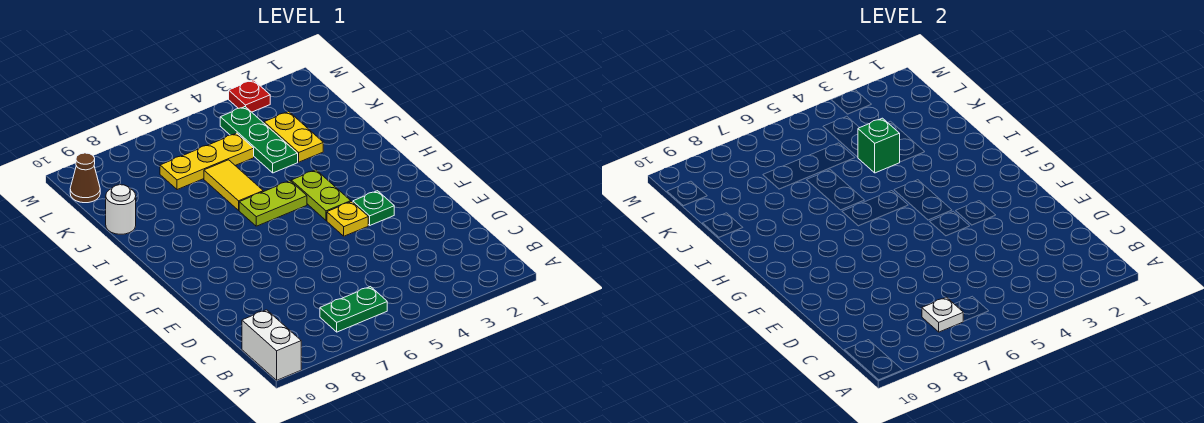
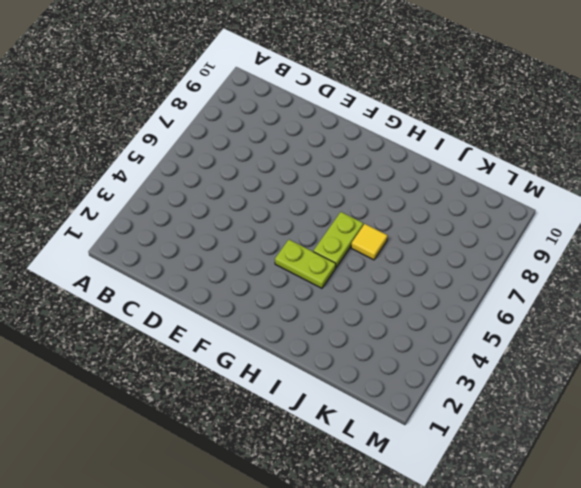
yellow tile I6 level 1 -> yellow tile I6:J6 level 1
none -> white brick A10:B10 level 1
none -> green plate B6:B7 level 1
none -> green plate F3 level 1

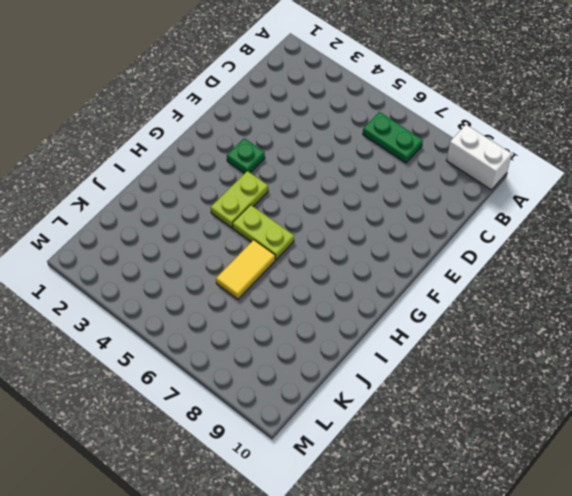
white brick A9:A10 level 1 -> white brick A10:B10 level 1
none -> yellow plate F4 level 1
none -> yellow plate J3:K3 level 1
none -> green plate J4:L4 level 1

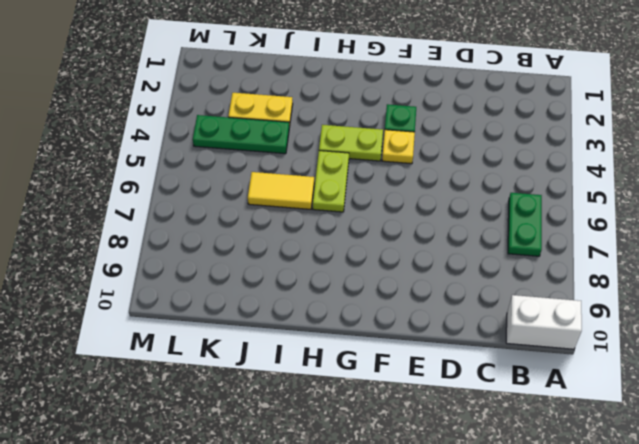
none -> white round brick J10 level 1
none -> yellow plate K5:K7 level 1
none -> brown cone L10 level 1

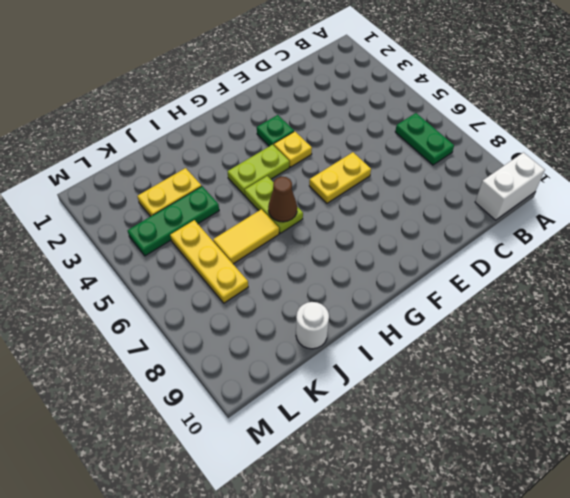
yellow plate E6:F6 level 1 -> none
brown cone H6 level 2 -> brown cone L10 level 1
none -> red plate M3 level 1
none -> white plate B7 level 2
none -> green brick J4 level 2

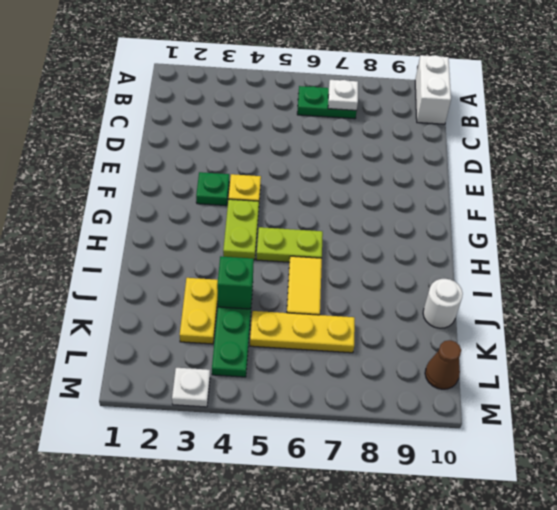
white plate M3 level 1 -> red plate M3 level 1

